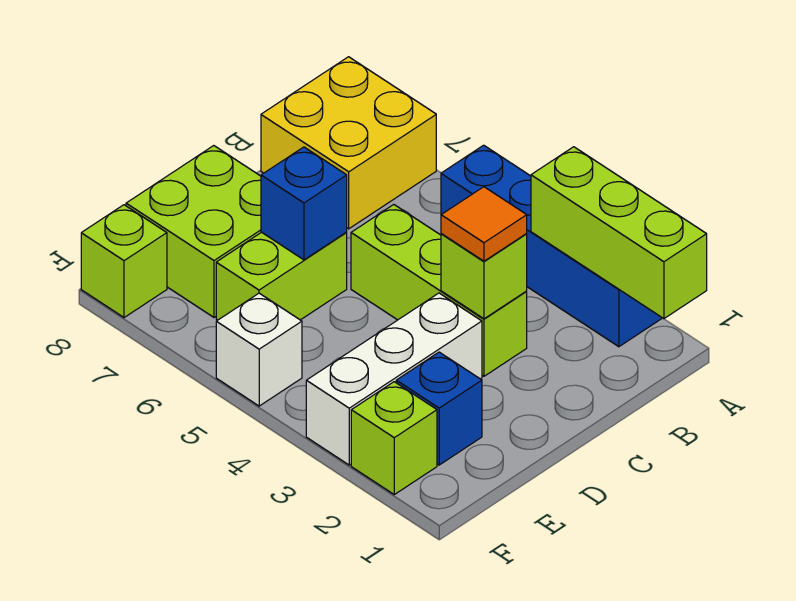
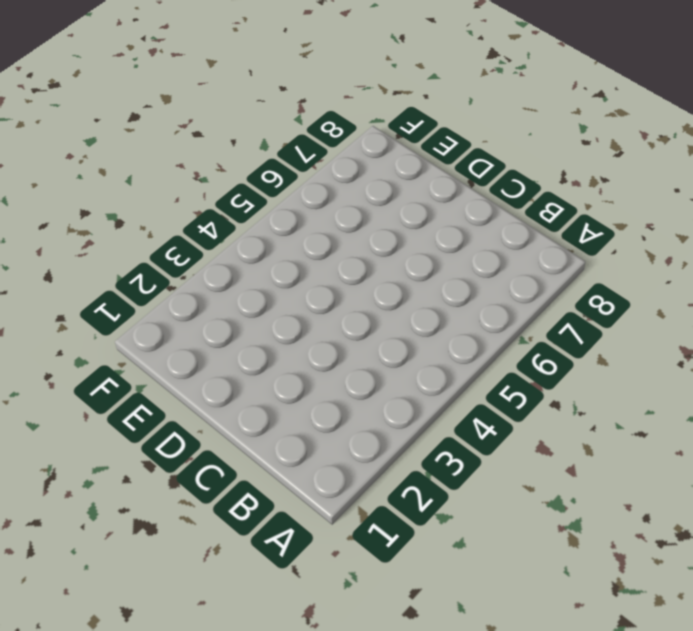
none -> blue brick A2:A5 level 1
none -> yellow brick A7:B8 level 1
none -> lime brick C3:C5 level 1

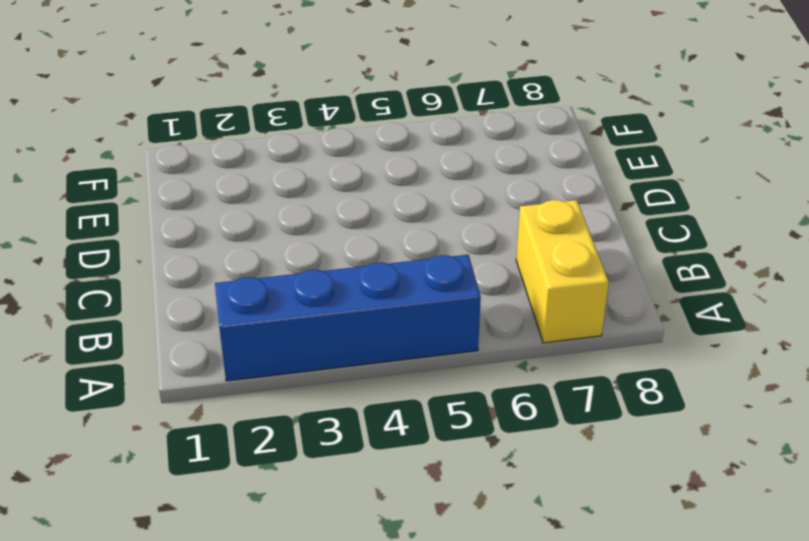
yellow brick A7:B7 level 1 -> yellow brick A7:B8 level 1
none -> lime brick C3:C5 level 1
none -> white brick D3:F3 level 1
none -> lime brick D6:E6 level 1

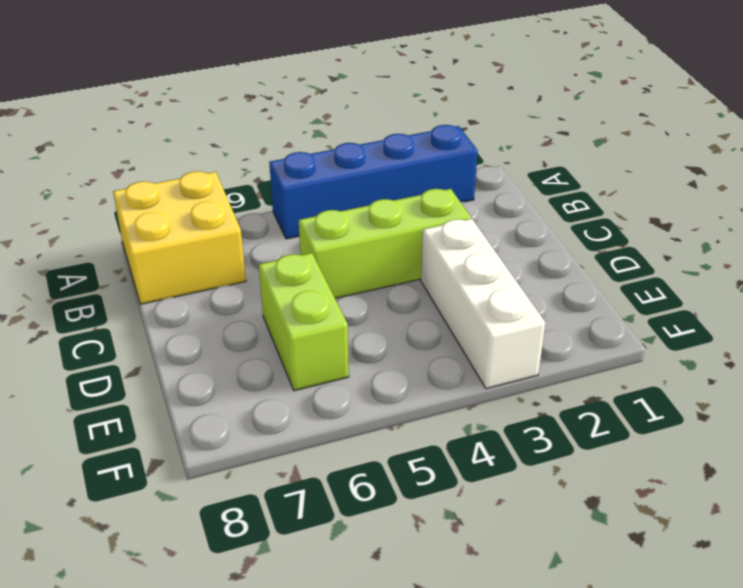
none -> lime brick D7:E8 level 1
none -> blue brick E2 level 1
none -> lime brick F2 level 1

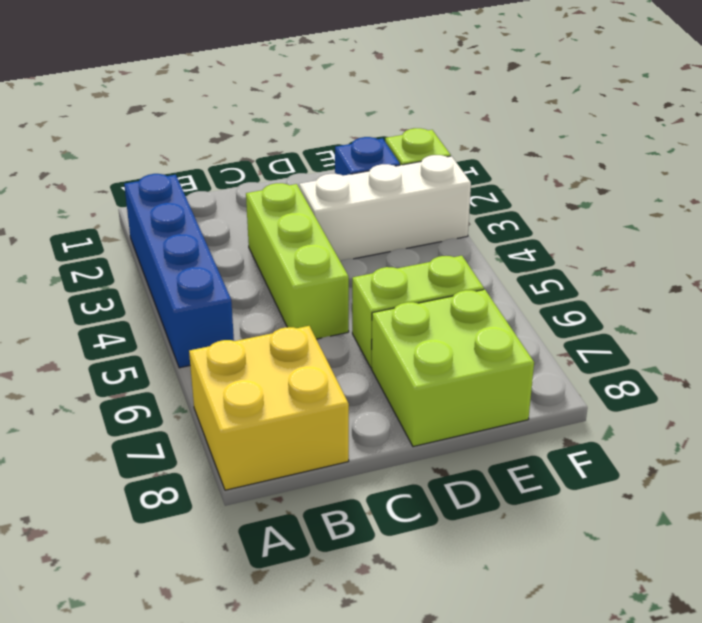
none -> white brick F5 level 1
none -> lime brick F8 level 1
none -> lime brick A1:A3 level 2

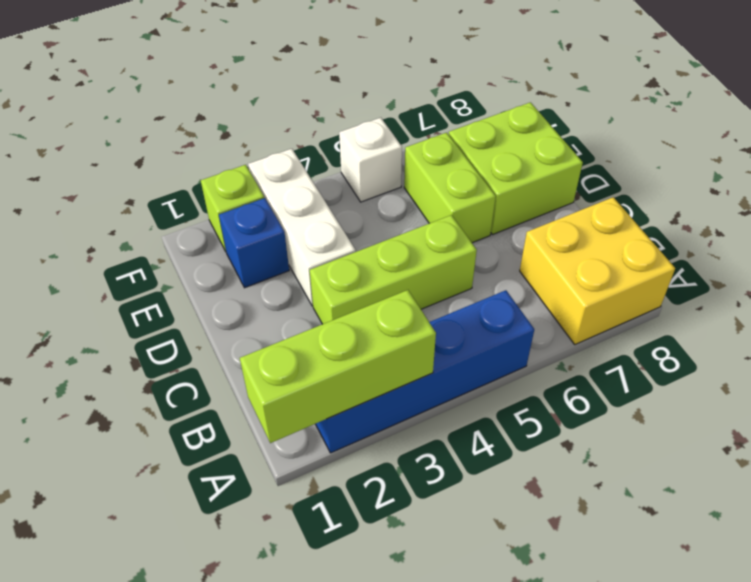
none -> lime brick F8 level 1
none -> lime brick C3 level 2
none -> blue brick D6 level 2

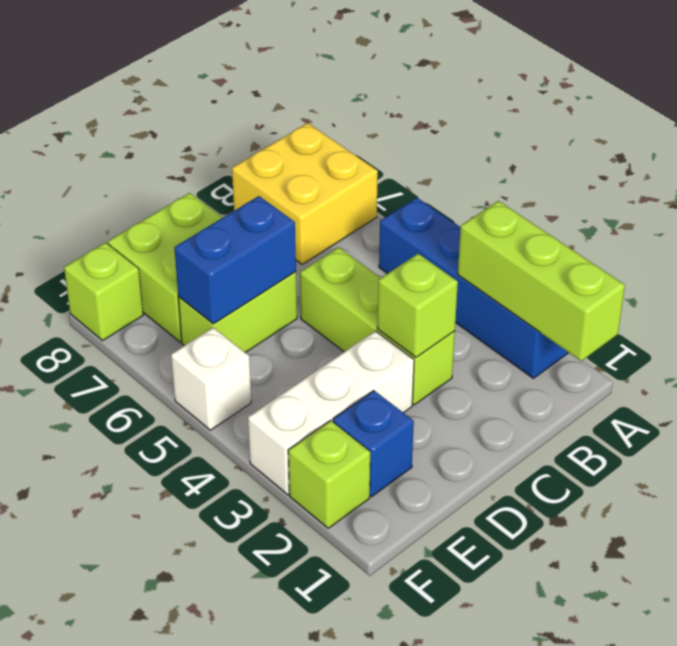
blue brick D6:E6 level 2 -> blue brick D6 level 2
none -> orange tile C3 level 3

